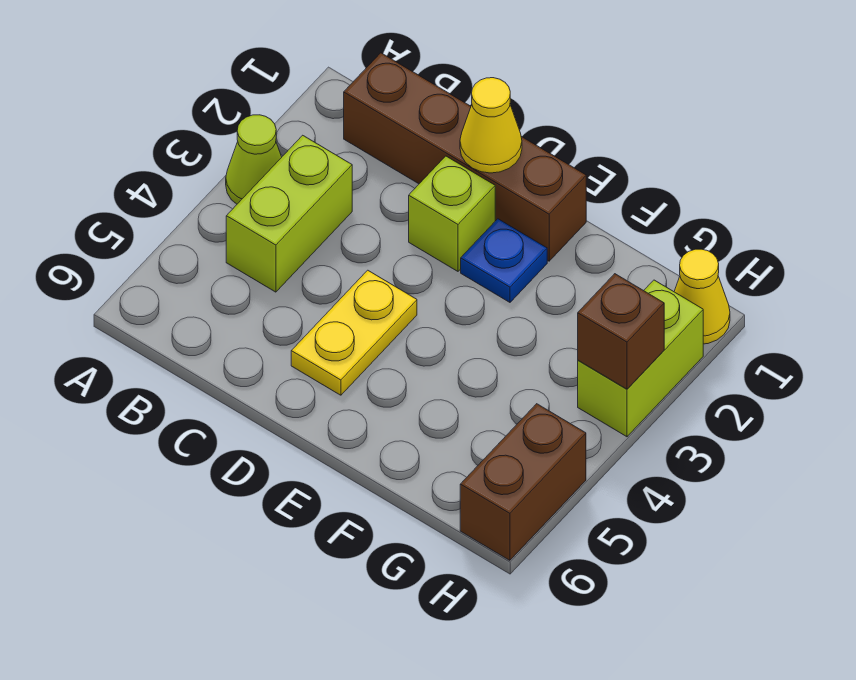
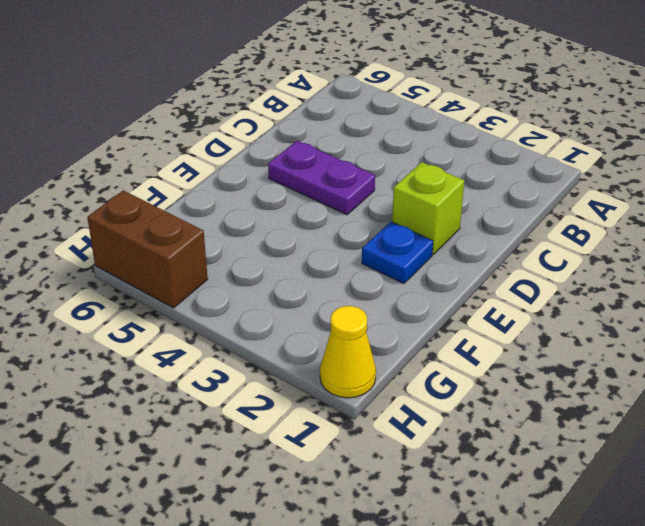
purple plate D4:D5 level 1 -> yellow plate D4:D5 level 1
none -> lime cone A3 level 1
none -> brown brick B1:E1 level 1

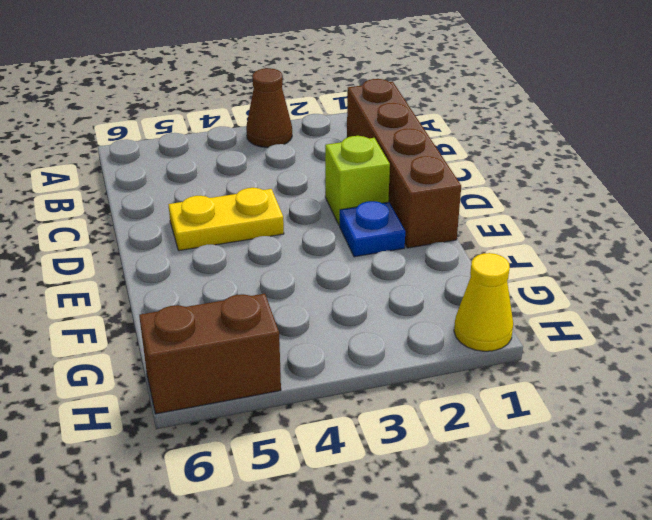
brown cone A3 level 1 -> lime cone A3 level 1
none -> lime brick B3:B4 level 1
none -> lime brick H2:H3 level 1

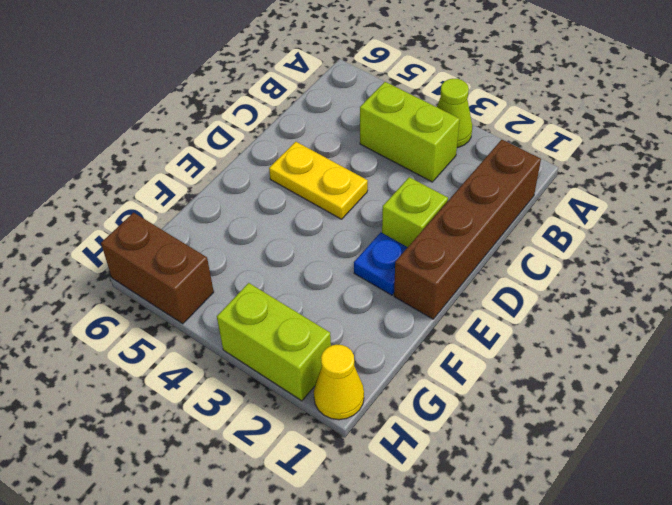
none -> yellow cone D1 level 2
none -> brown brick H3 level 2

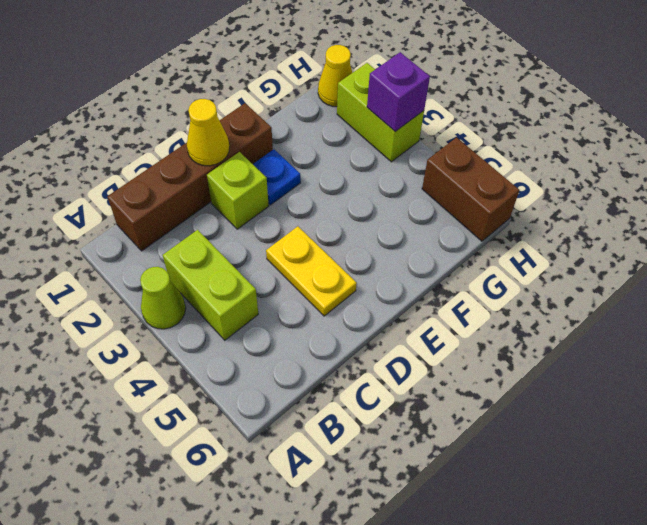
purple brick H3 level 2 -> brown brick H3 level 2

